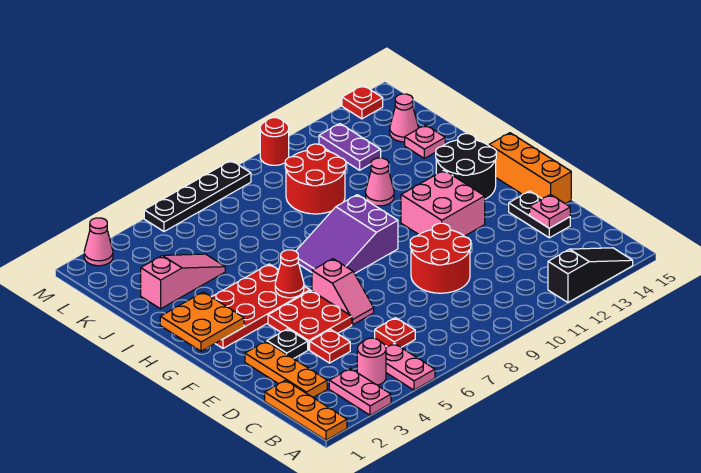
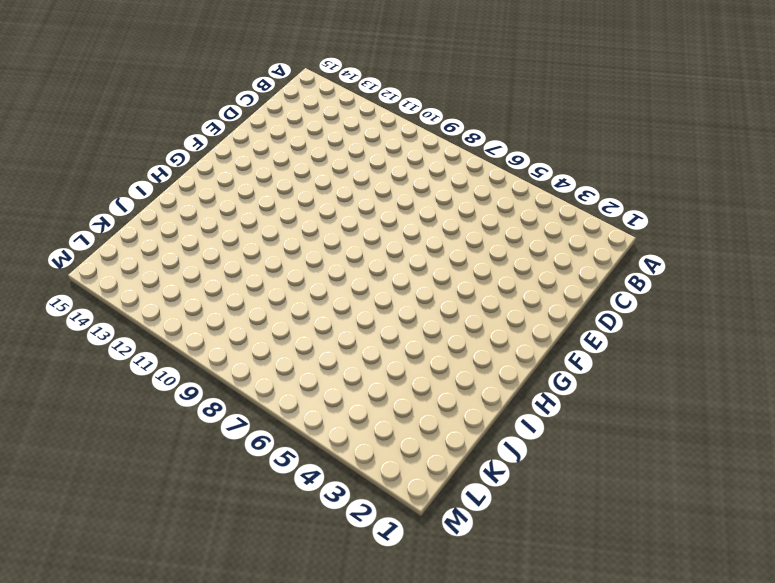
none -> orange plate A1:C1 level 1
none -> pink plate A3:B3 level 1
none -> pink plate A5:B5 level 1
none -> black slope A12:A14 level 1 top 12

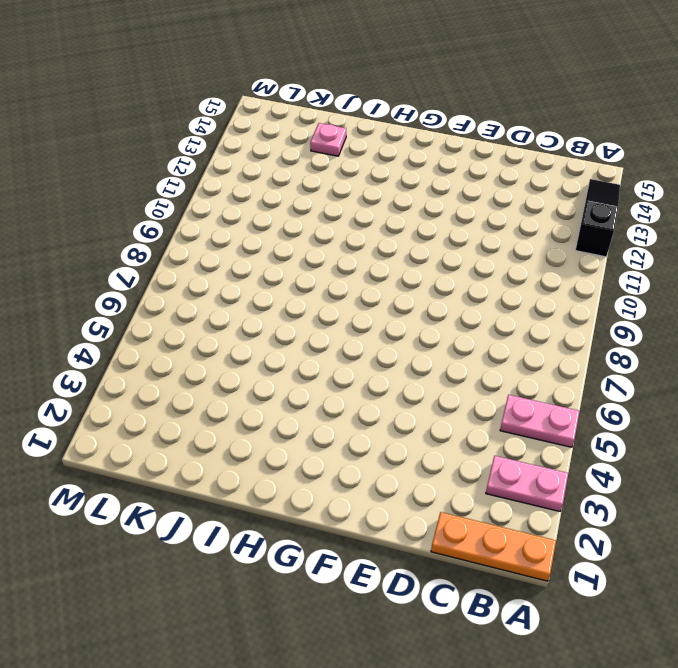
none -> pink round brick B4 level 1
none -> orange plate C2:E2 level 1
none -> red plate C6 level 1
none -> red plate D4 level 1

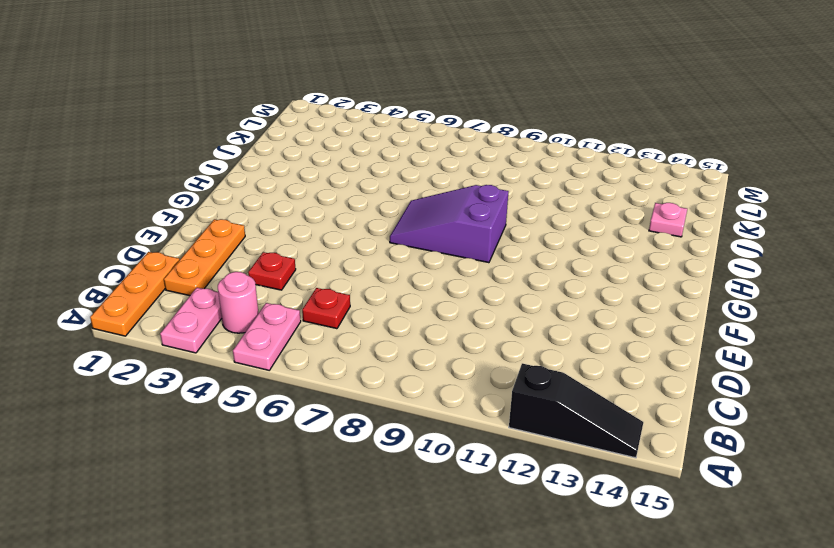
none -> red round brick D9:E10 level 1
none -> black plate D14:E14 level 1
none -> black plate E3 level 1
none -> red plate E4:F5 level 1

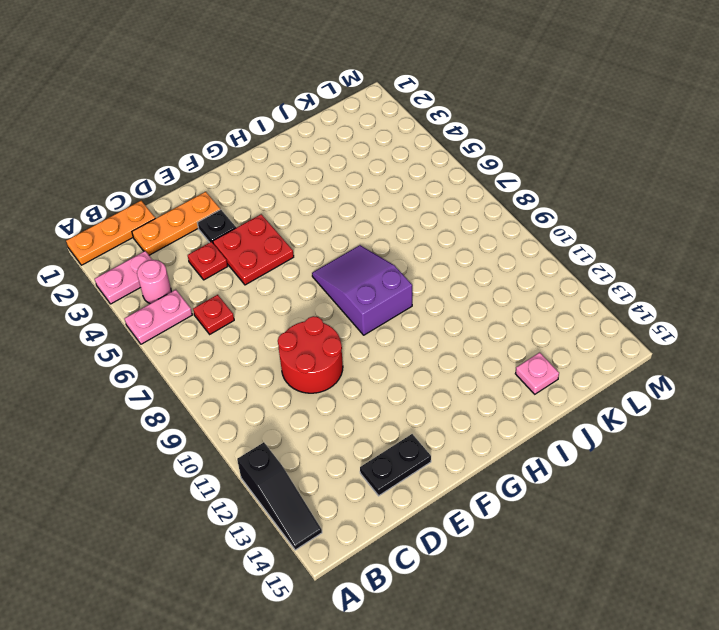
none -> pink slope E6:F6 level 1 top F
none -> orange brick E15:G15 level 1
none -> pink brick F11:G12 level 1
none -> red plate G2:H5 level 1

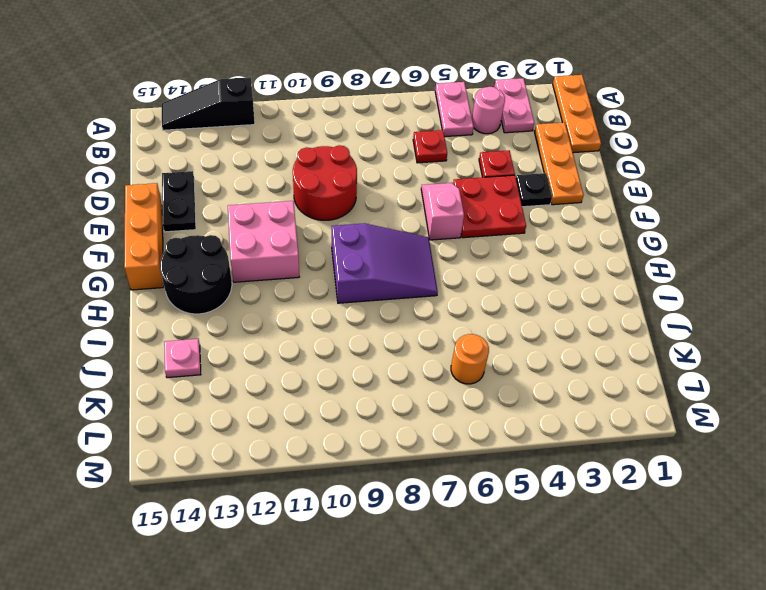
orange round brick K6 level 1 -> none
none -> red plate G2:H5 level 1
none -> pink cone I11 level 1
none -> pink slope J2:J4 level 1 top 2
none -> red round brick J9:K10 level 1

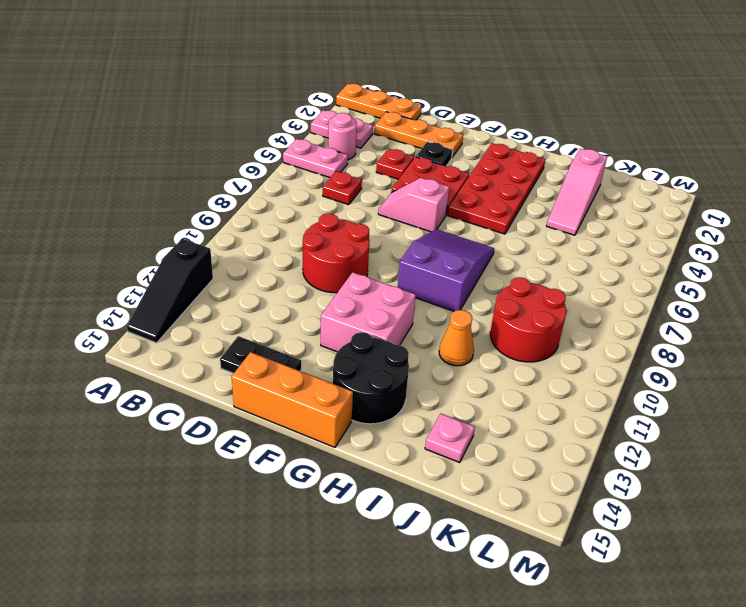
orange cone I11 level 1 -> pink cone I11 level 1
none -> purple plate K12:L12 level 1
none -> pink cone K14 level 1
none -> pink cone M2 level 1
none -> black plate M5:M8 level 1

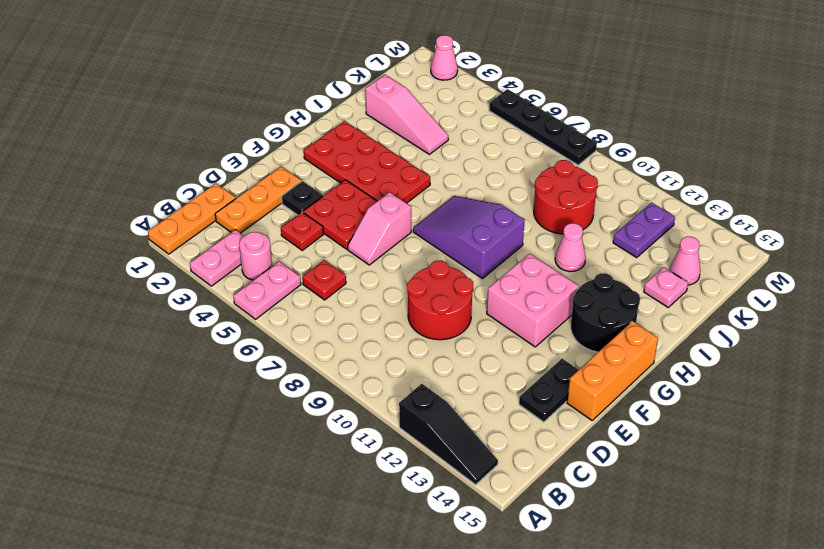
none -> red round brick M10 level 1
none -> red plate M14 level 1
none -> pink plate D14 level 2
none -> orange plate G1:H2 level 2

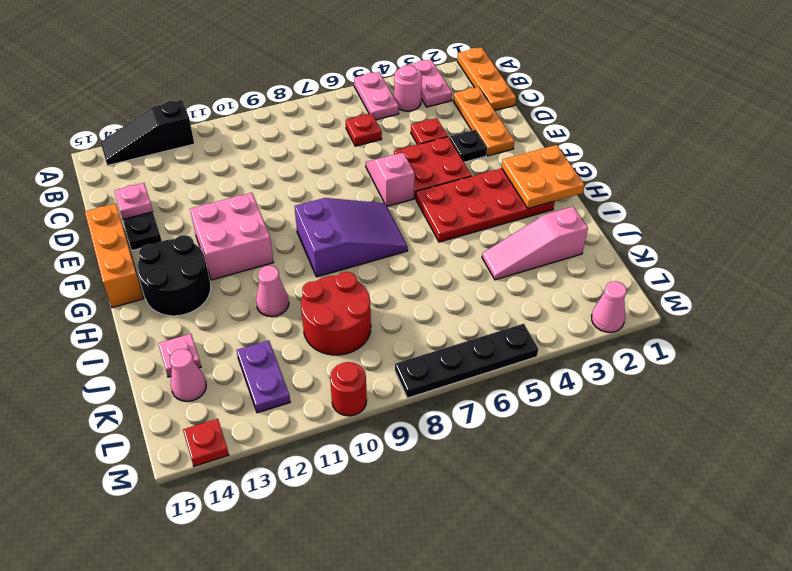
none -> red round brick D9:E10 level 1
none -> red cone G5 level 2

